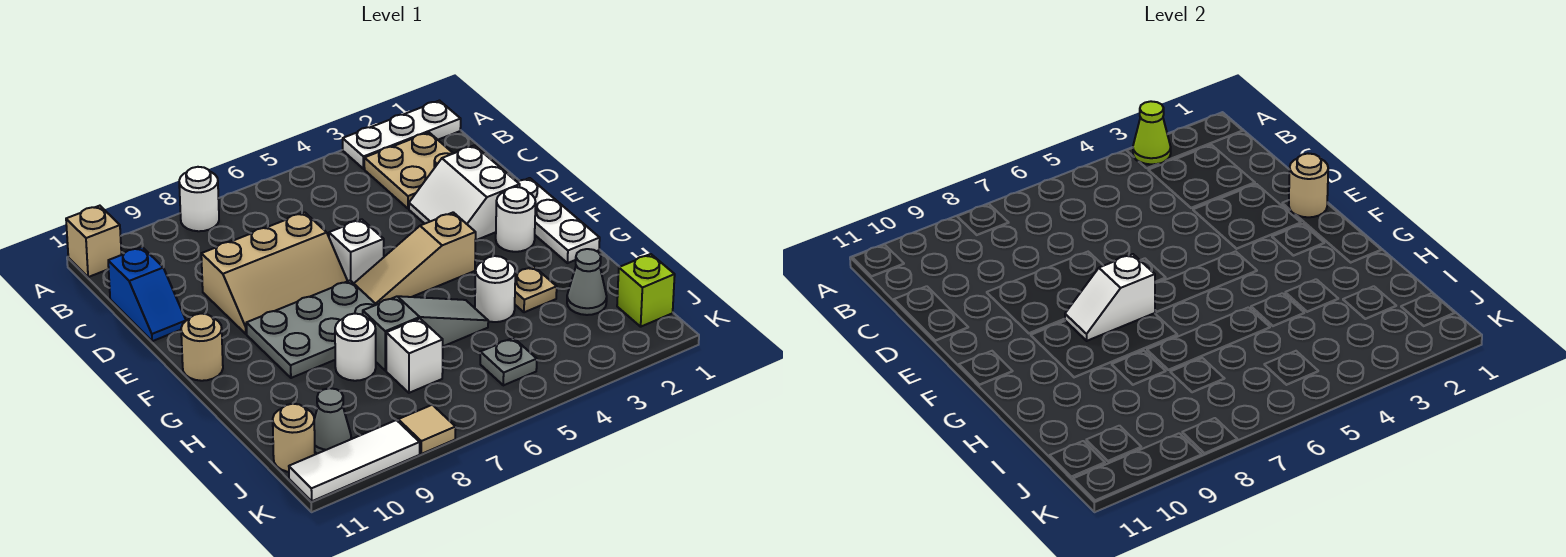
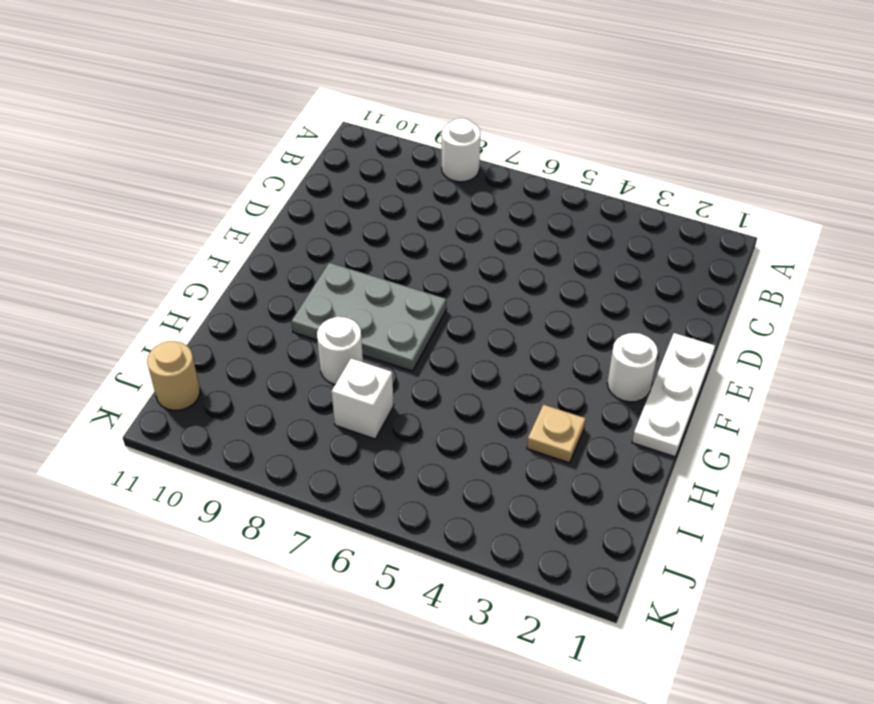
none -> white plate A1:A3 level 1
none -> tan brick A11 level 1
none -> tan plate B2:C3 level 1

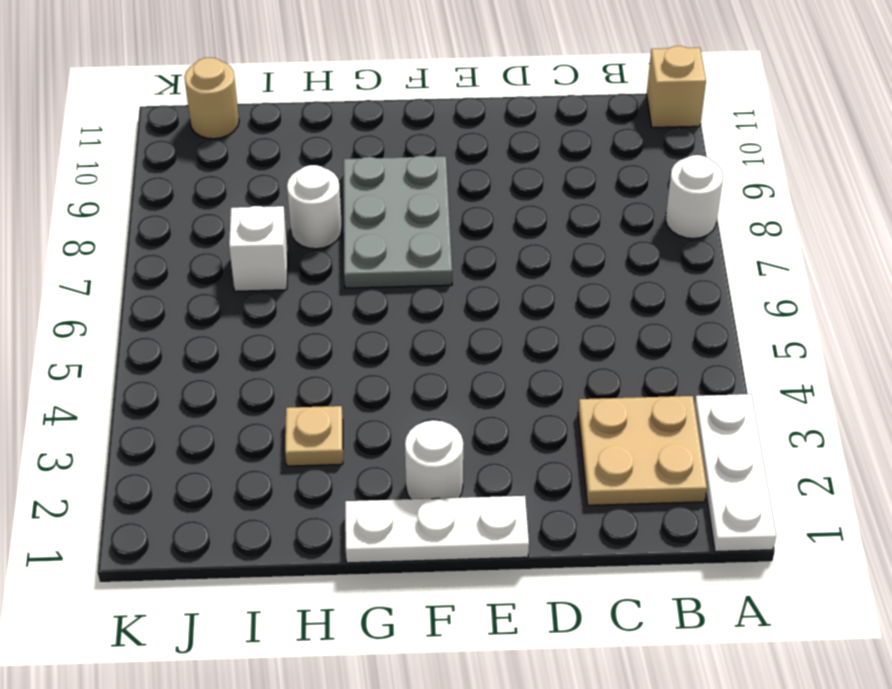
none -> blue slope C11:D11 level 1 top C
none -> white slope D2:E3 level 1 top 2
none -> tan slope D7:E9 level 1 top D

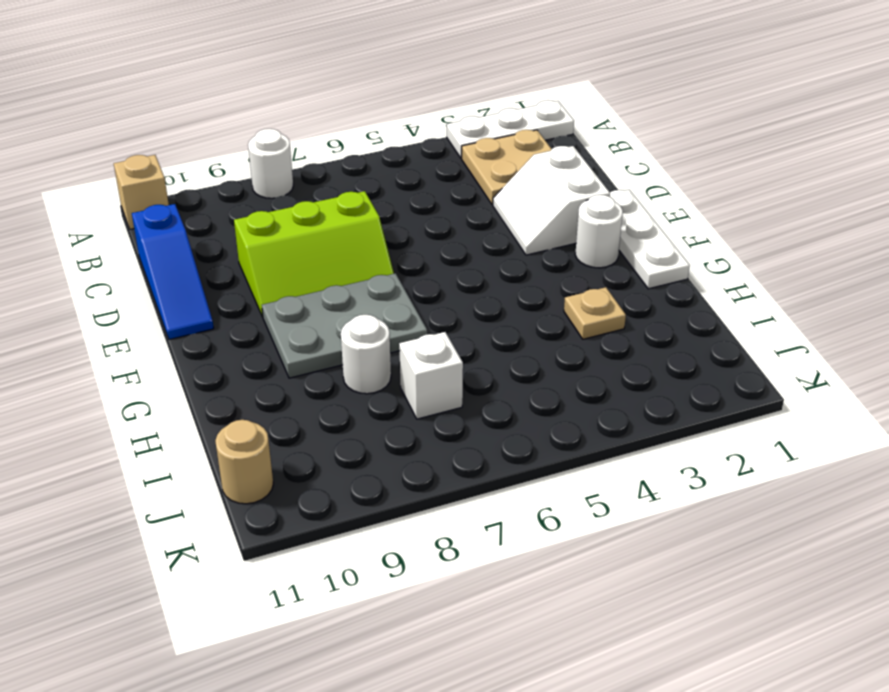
blue slope C11:E11 level 1 top C -> blue slope C11:D11 level 1 top C
lime slope D7:E9 level 1 top D -> tan slope D7:E9 level 1 top D
none -> white brick E6 level 1
none -> tan slope F4:F6 level 1 top 4
none -> tan round brick F11 level 1

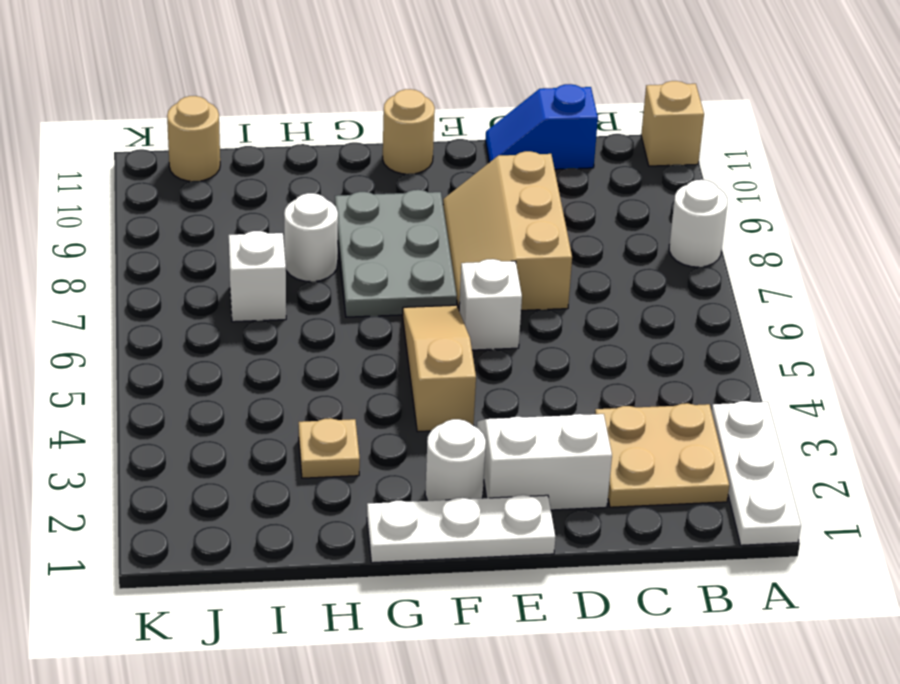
none -> white round brick H4 level 1
none -> grey slope H5:H7 level 1 top 7
none -> grey cone I2 level 1

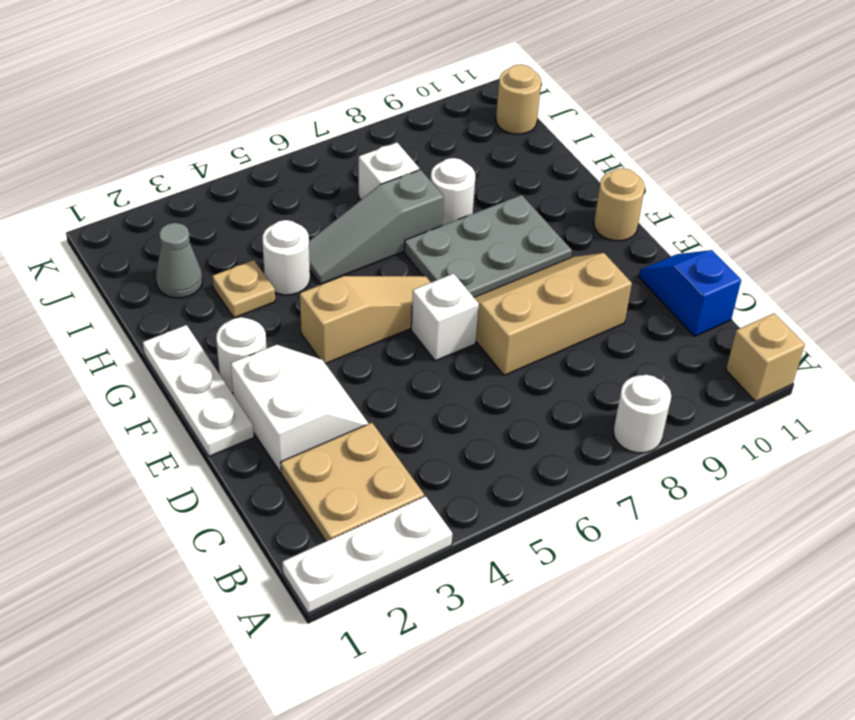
none -> lime brick J1 level 1
none -> grey plate J5 level 1
none -> grey cone J10 level 1

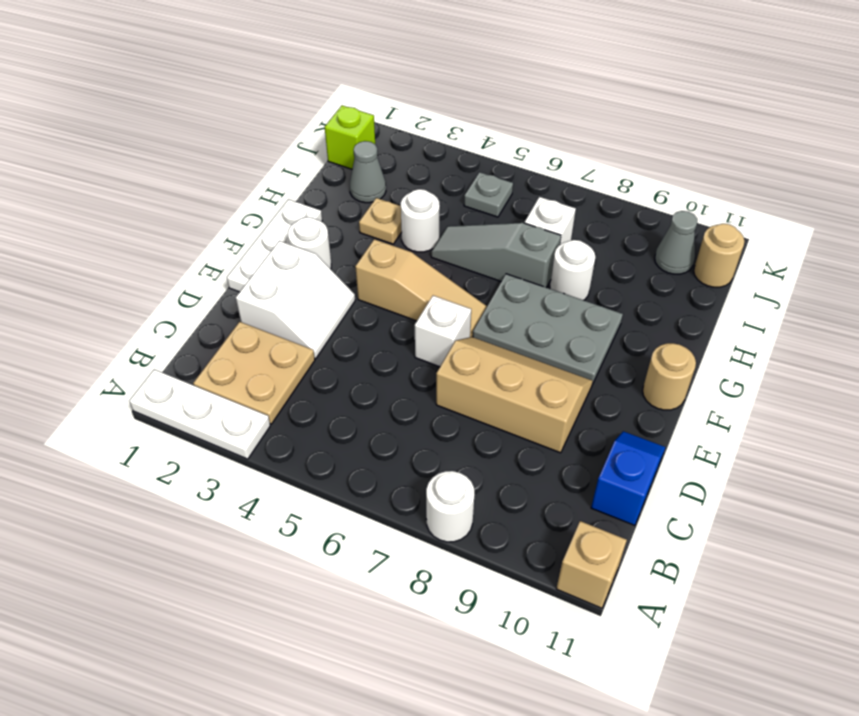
none -> tan tile K8 level 1
none -> white tile K9:K11 level 1
none -> lime cone A3 level 2

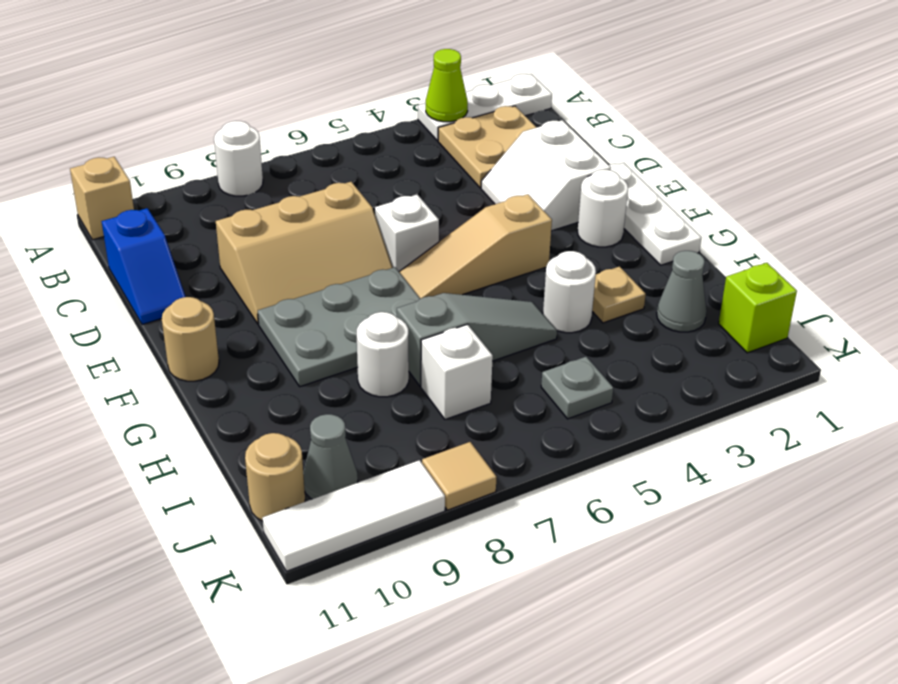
none -> tan round brick E1 level 2
none -> white slope F7:F8 level 2 top 7

